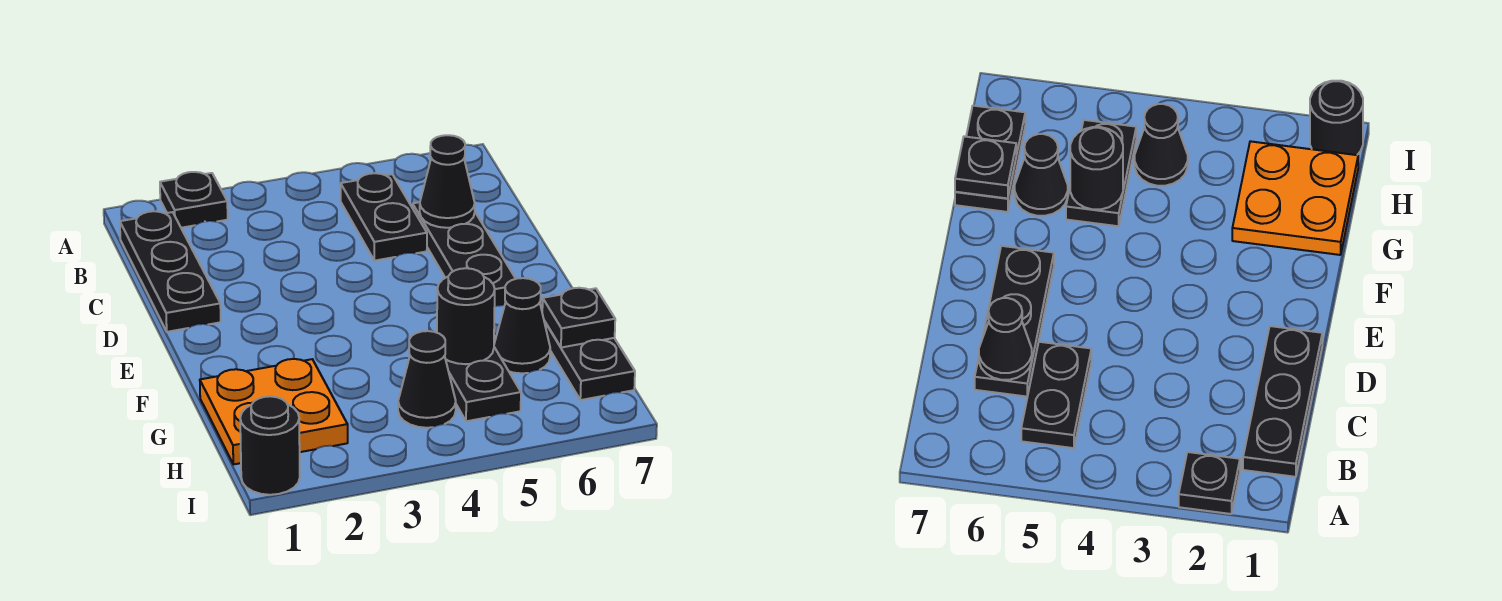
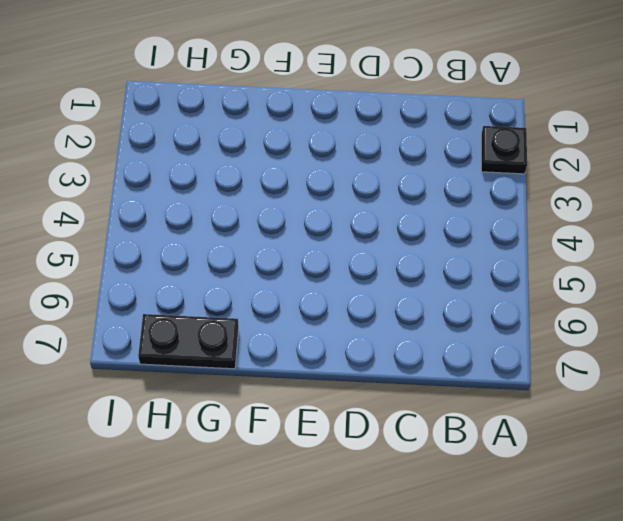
none -> black plate B1:D1 level 1
none -> black plate B5:C5 level 1
none -> black plate C6:E6 level 1

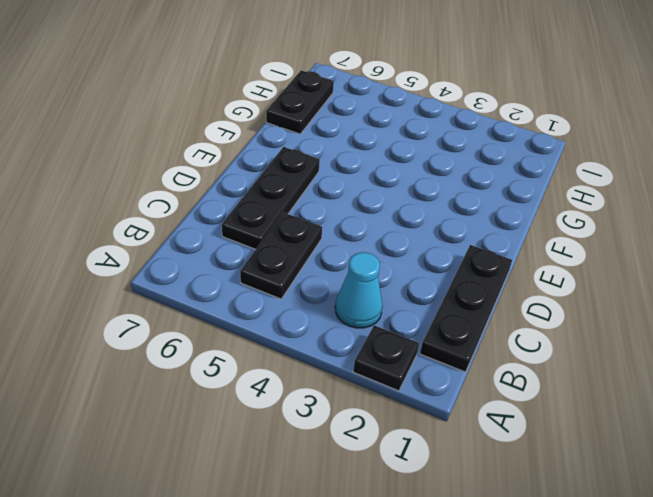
cyan cone B3 level 1 -> none
none -> orange plate G1:H2 level 1
none -> black plate G5:H5 level 1
none -> black cone G6 level 1

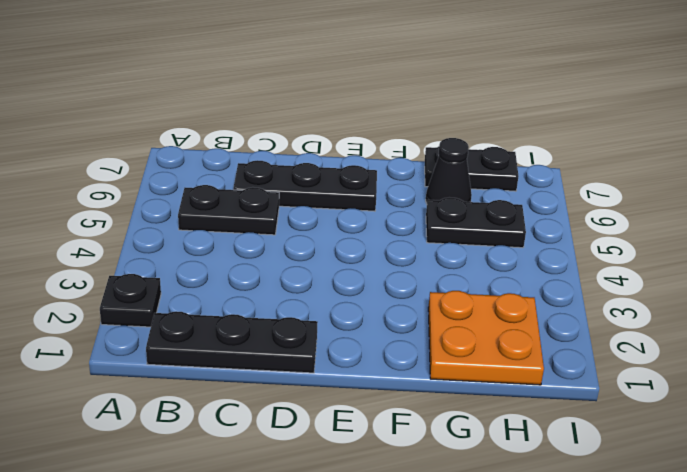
none -> black cone H4 level 1
none -> black round brick I1 level 1
none -> black cone C6 level 2

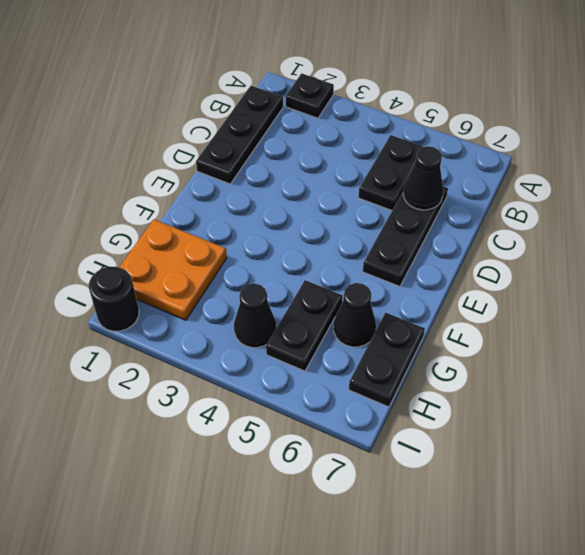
none -> black round brick G5 level 2
none -> black plate G7 level 2

